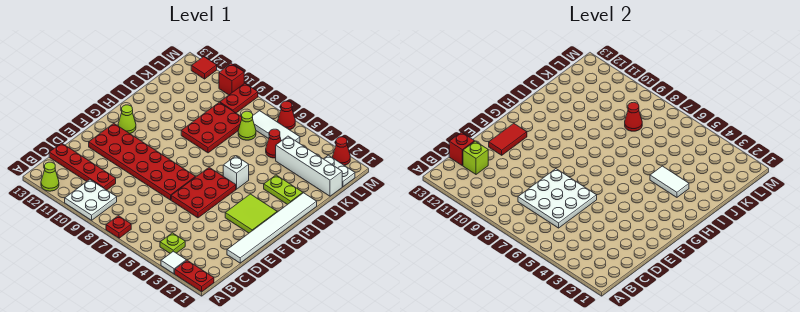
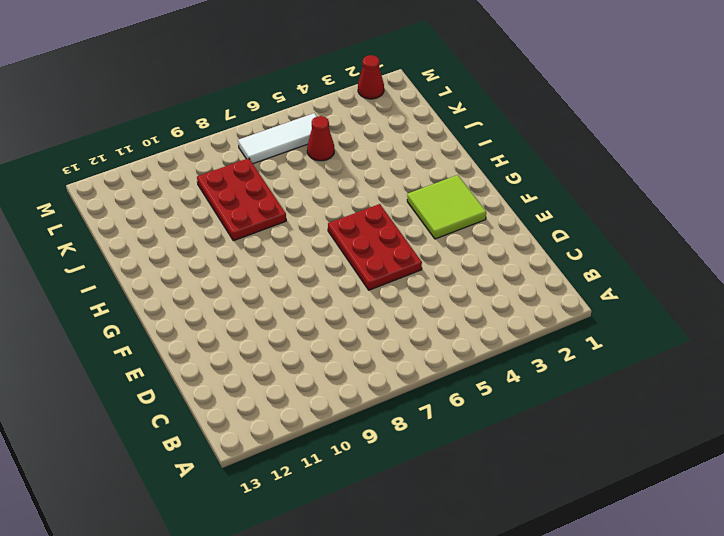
none -> red plate A1:A2 level 1
none -> white tile A3 level 1
none -> red plate A7 level 1
none -> white plate A9:B10 level 1

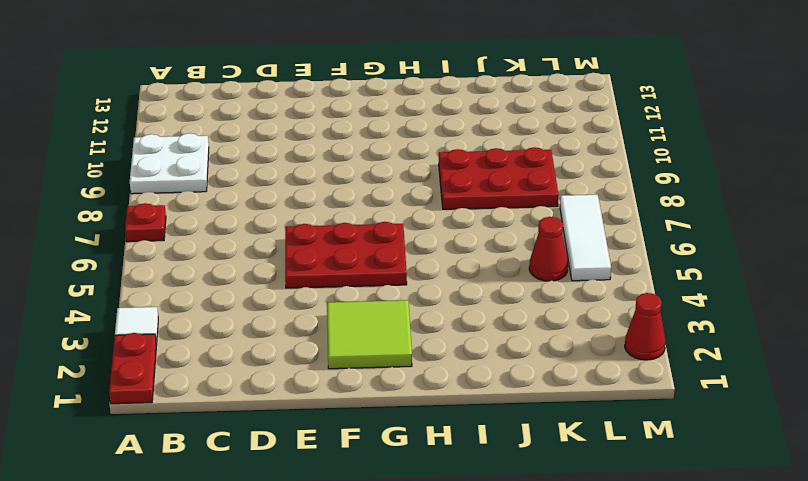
none -> lime cone A12 level 1
none -> lime plate B4 level 1
none -> red plate C10:C13 level 1
none -> white tile D1:I1 level 1

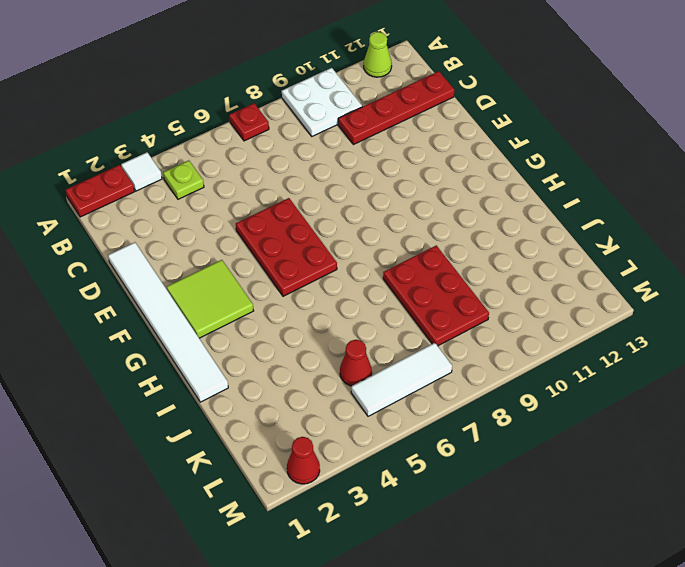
none -> red plate E7:F12 level 1
none -> lime cone G12 level 1
none -> white brick H5 level 1
none -> lime plate I2:I3 level 1

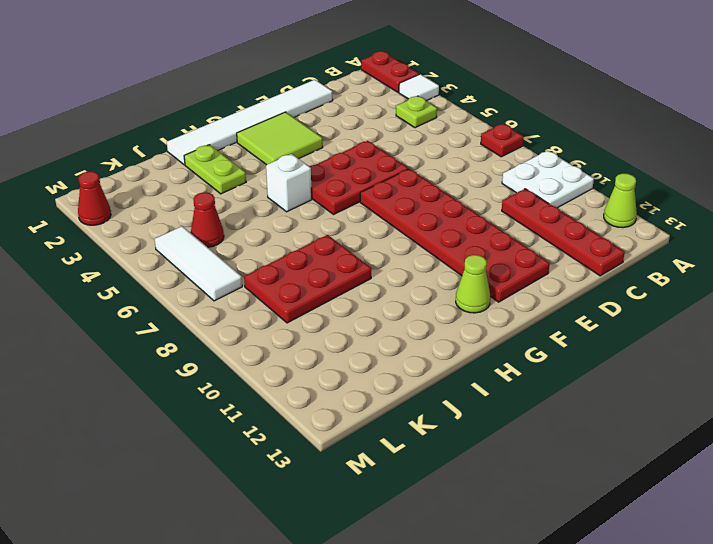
none -> white brick K1:K4 level 1
none -> lime cone K7 level 1
none -> white plate L1:L2 level 1
none -> red plate L9:M9 level 1

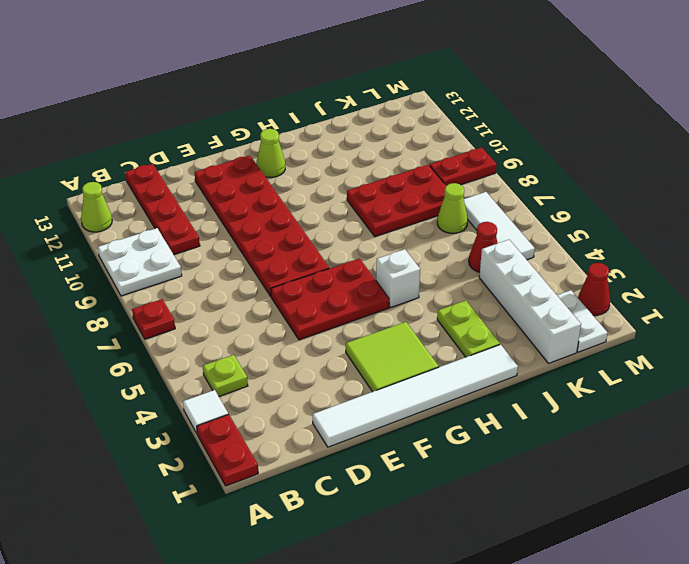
none -> red cone M6 level 1
none -> red brick M10 level 1
none -> red tile M12 level 1
none -> white plate C6:E8 level 2

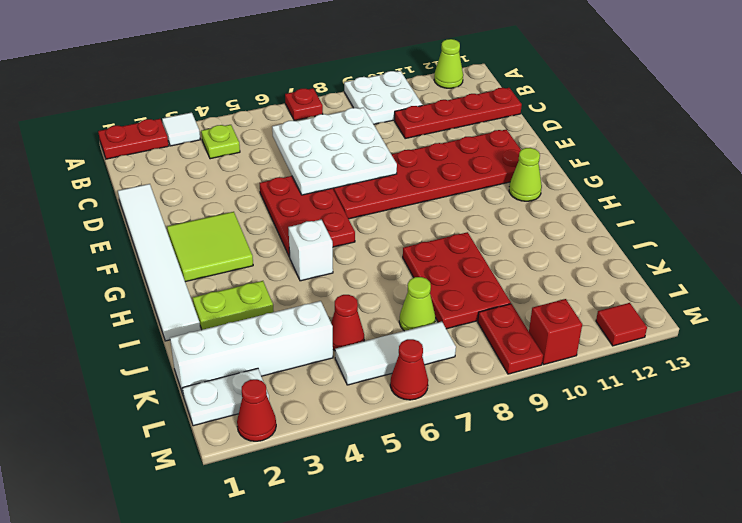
none -> lime brick C12 level 2
none -> red brick C13 level 2
none -> red tile E12:F12 level 2
none -> white tile I3:I4 level 2

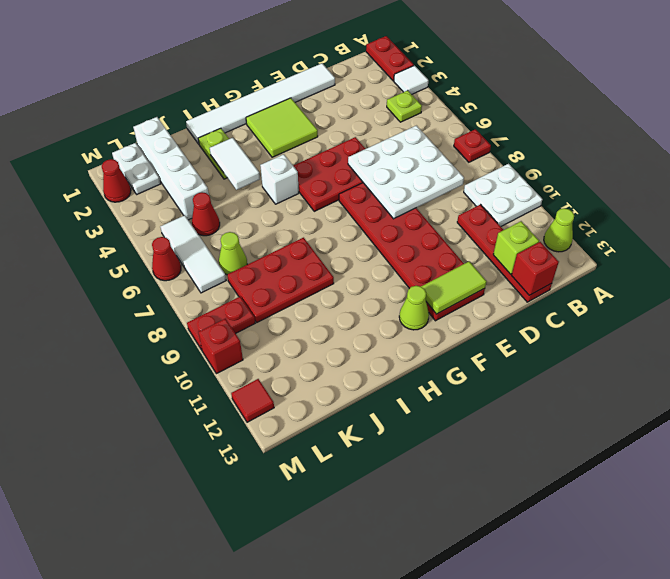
lime tile E12:F12 level 2 -> red tile E12:F12 level 2
none -> red cone K8 level 2

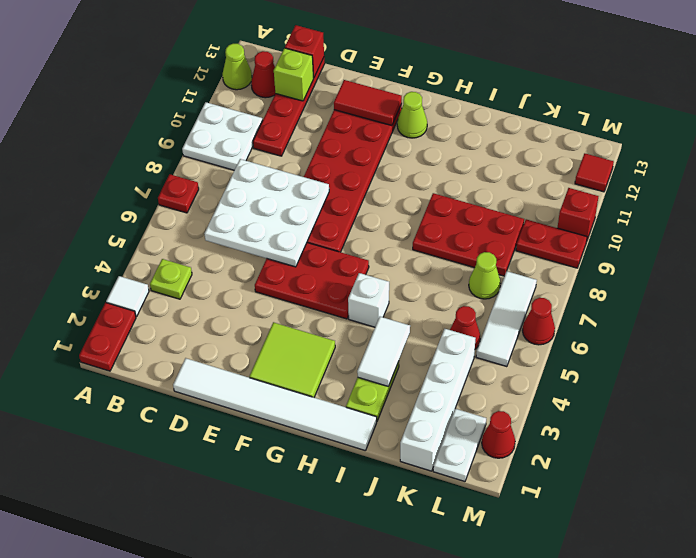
red cone B12 level 1 -> red cone K8 level 2

